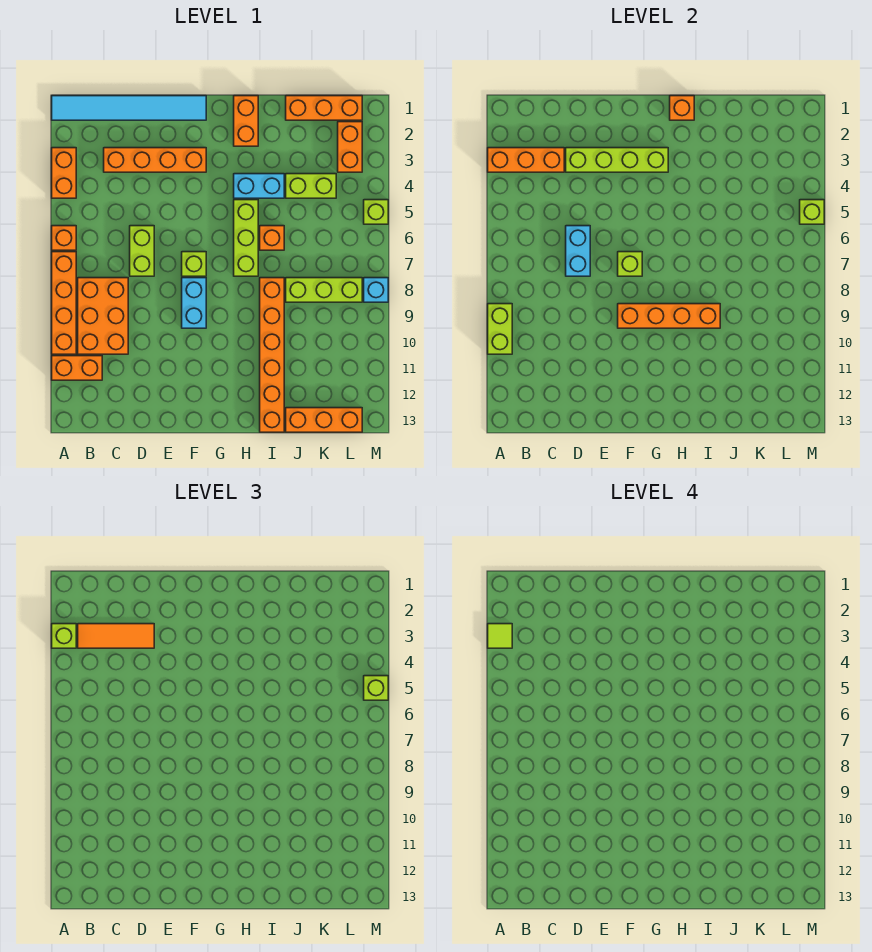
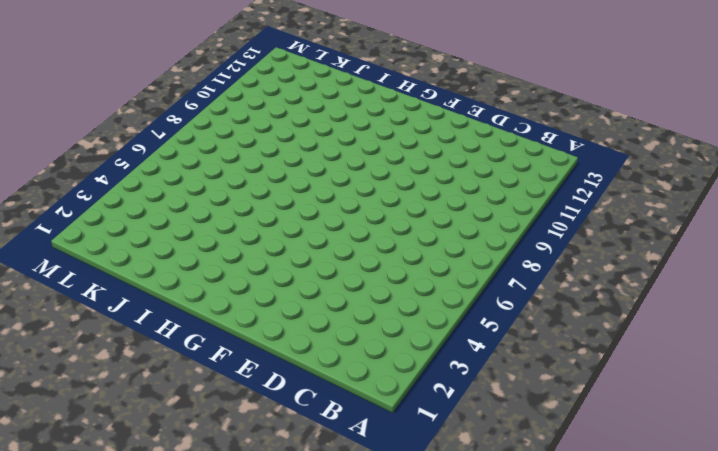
none -> cyan tile A1:F1 level 1
none -> orange brick A3:A4 level 1
none -> orange brick A6 level 1
none -> orange brick A7:A10 level 1

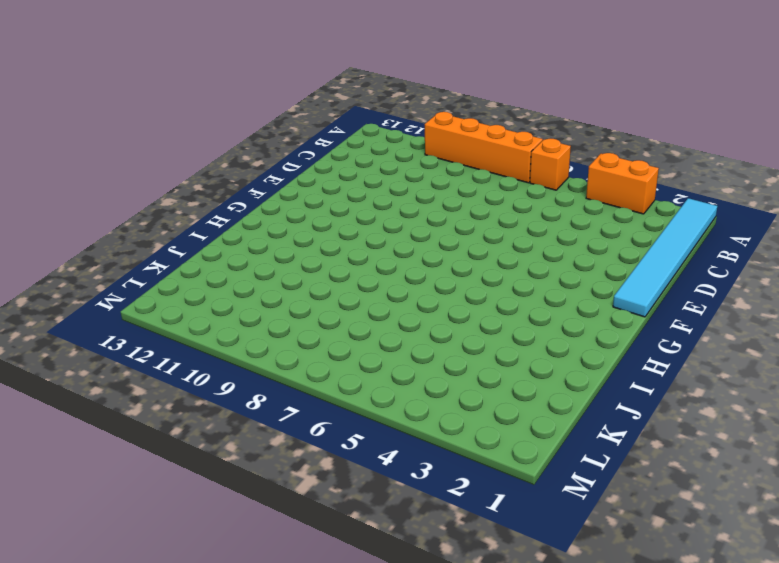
none -> orange brick A11:B11 level 1
none -> orange brick B8:C10 level 1
none -> orange brick C3:F3 level 1
none -> lime brick D6:D7 level 1

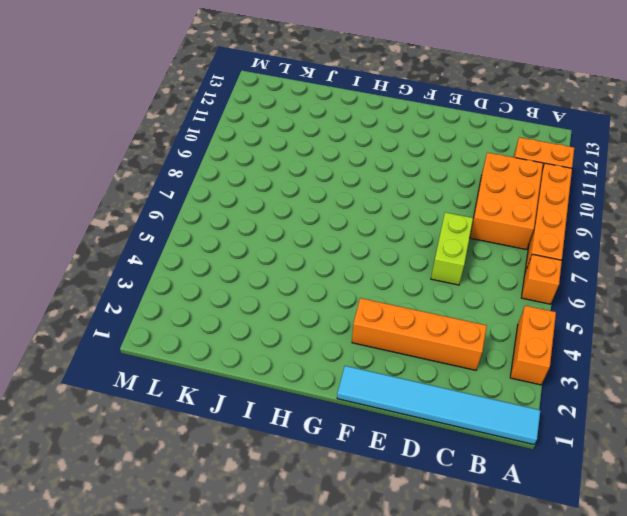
none -> lime brick F7 level 1
none -> cyan brick F8:F9 level 1
none -> orange brick H1:H2 level 1
none -> cyan brick H4:I4 level 1

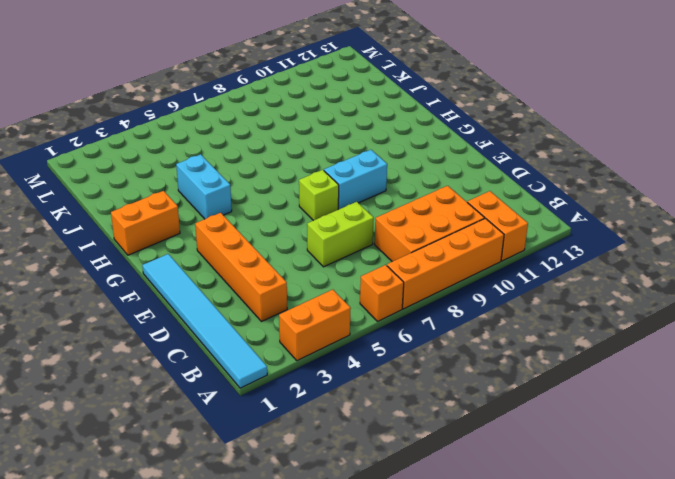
none -> lime brick H5:H7 level 1
none -> orange brick I6 level 1
none -> orange brick I8:I13 level 1
none -> orange brick J1:L1 level 1

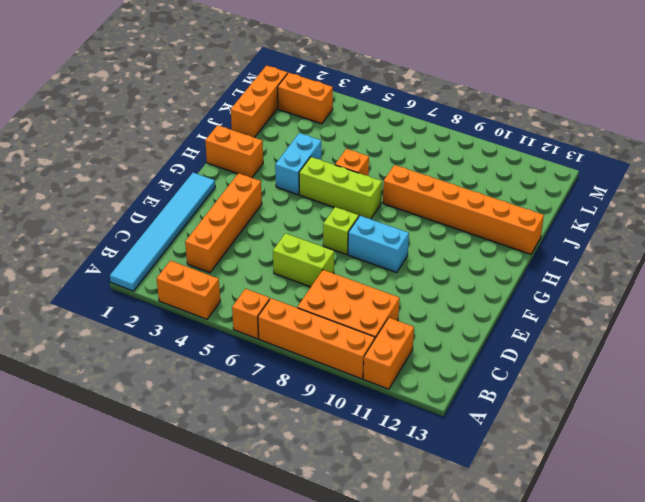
none -> lime brick J4:K4 level 1
none -> lime brick J8:L8 level 1
none -> orange brick J13:L13 level 1
none -> lime brick M5 level 1

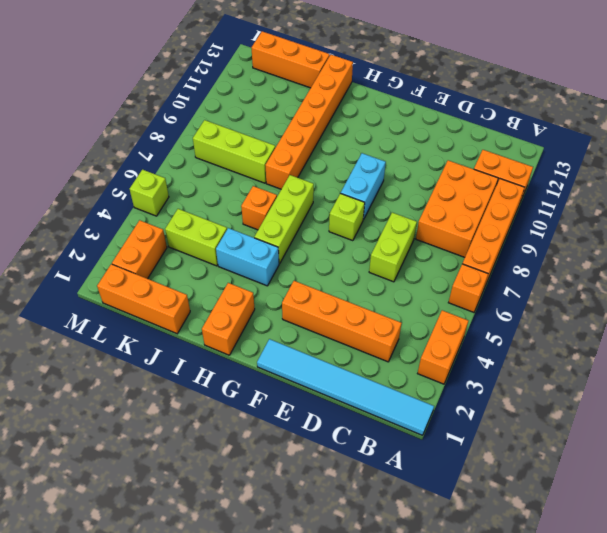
none -> cyan brick M8 level 1
none -> orange brick A3:C3 level 2
none -> lime brick A9:A10 level 2
none -> lime brick D3:G3 level 2

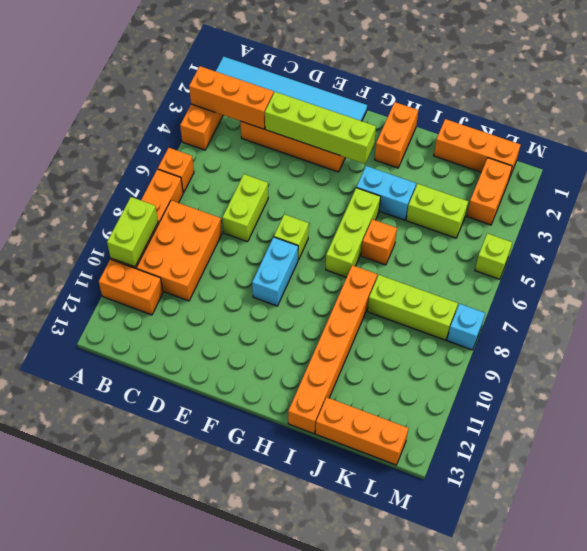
none -> cyan brick D6:D7 level 2
none -> lime brick F7 level 2
none -> orange brick F9:I9 level 2
none -> orange brick H1 level 2

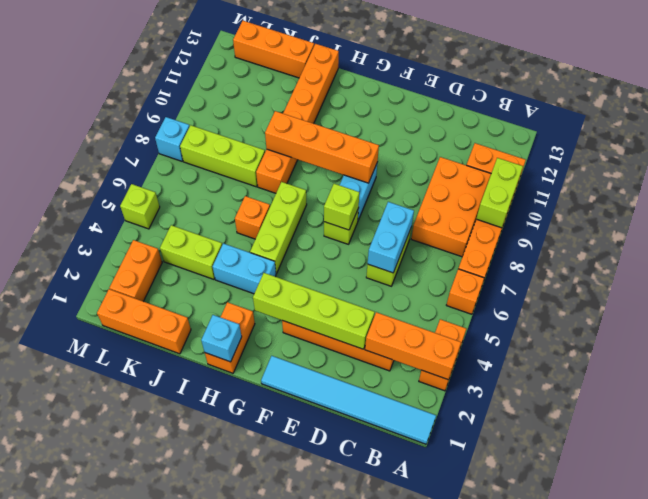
cyan brick H1 level 2 -> orange brick H1 level 2
none -> lime brick M5 level 2
none -> lime brick A3 level 3
none -> orange tile B3:D3 level 3
none -> lime brick M5 level 3

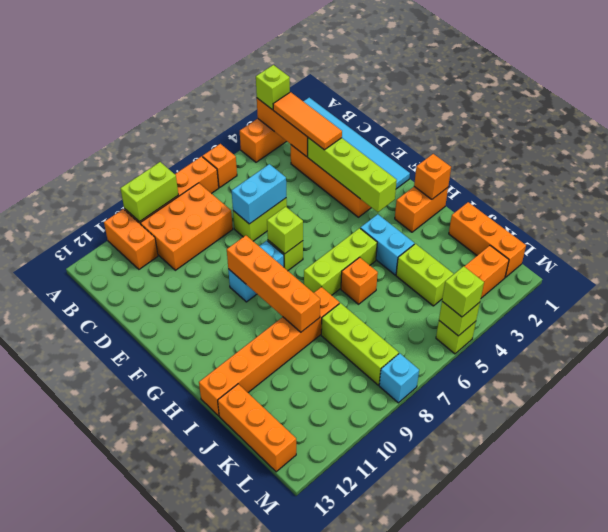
none -> lime tile A3 level 4

